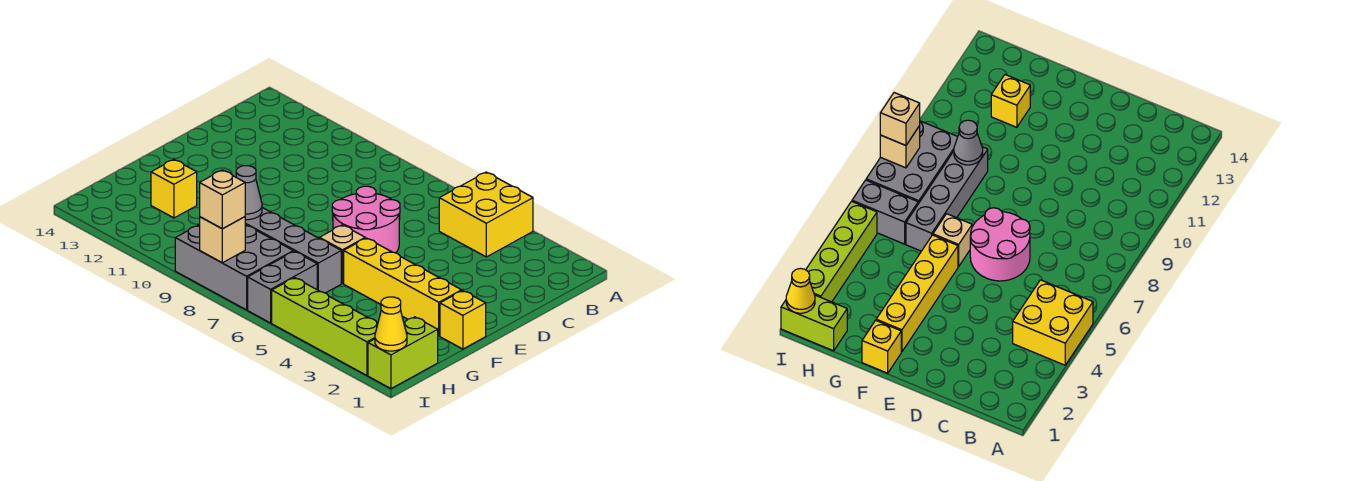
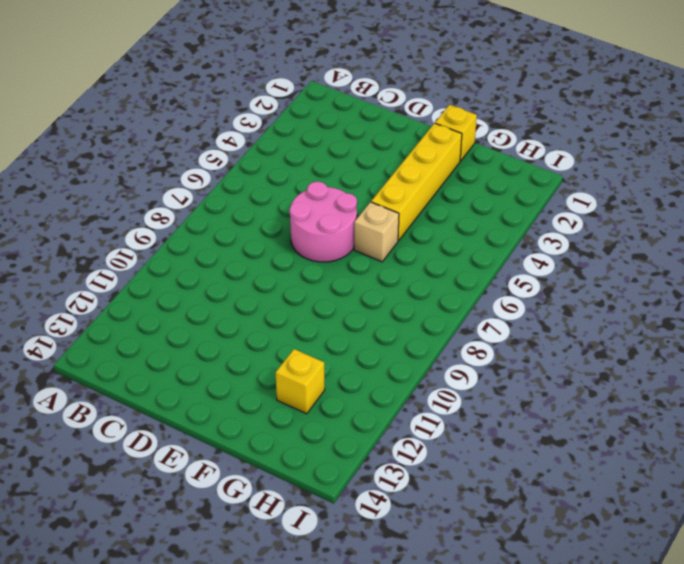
none -> yellow brick A4:B5 level 1
none -> grey brick G6:G9 level 1
none -> lime brick H1:I1 level 1

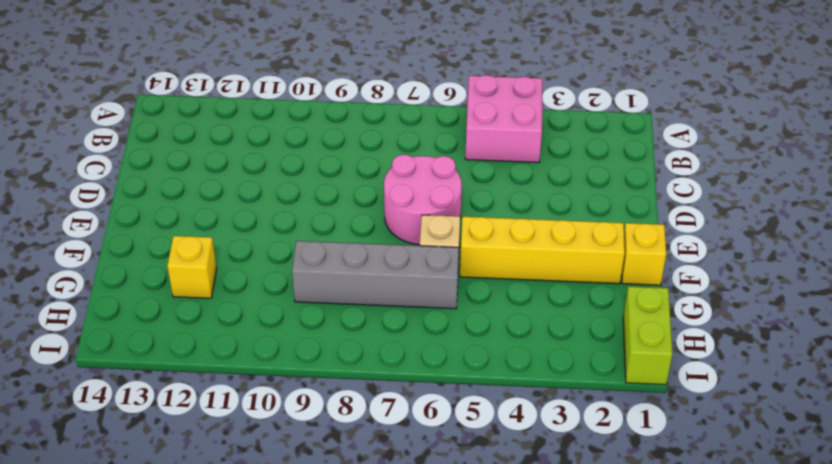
pink brick A4:B5 level 1 -> yellow brick A4:B5 level 1
none -> grey brick H6:I6 level 1
none -> grey brick H7:I9 level 1
none -> lime brick I2:I5 level 1

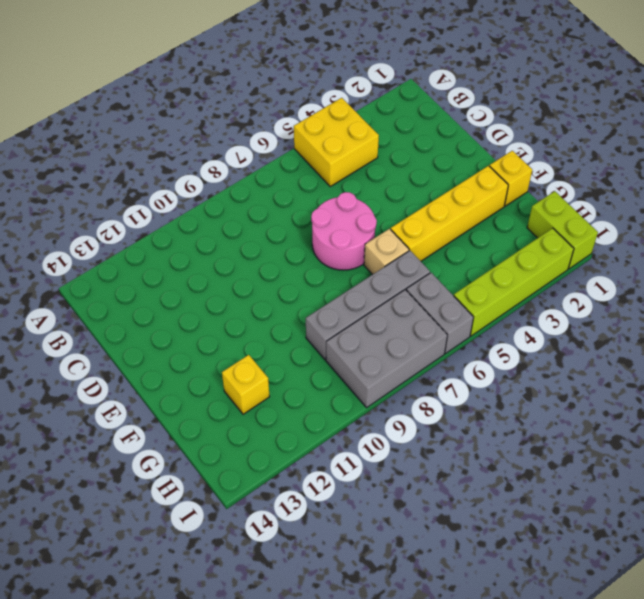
none -> grey cone G9 level 2
none -> yellow cone I1 level 2
none -> tan brick I8 level 2

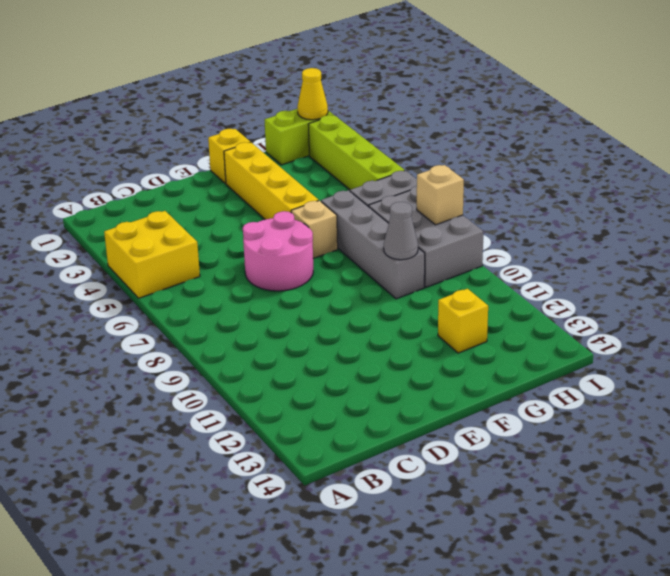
none -> tan brick I8 level 3

